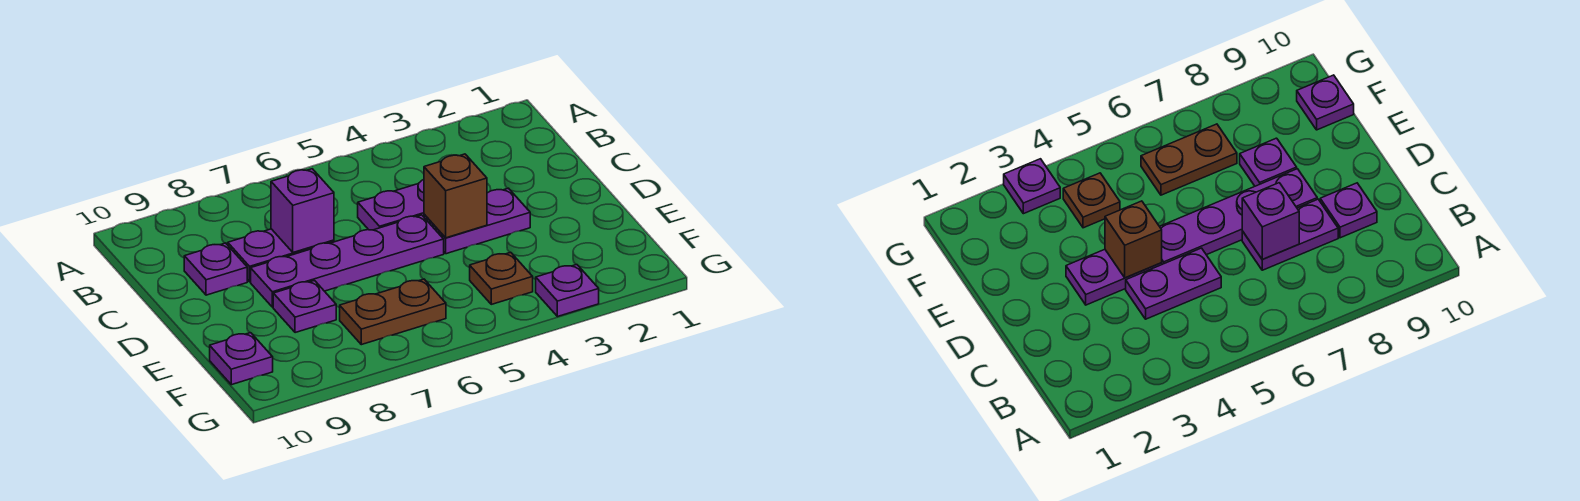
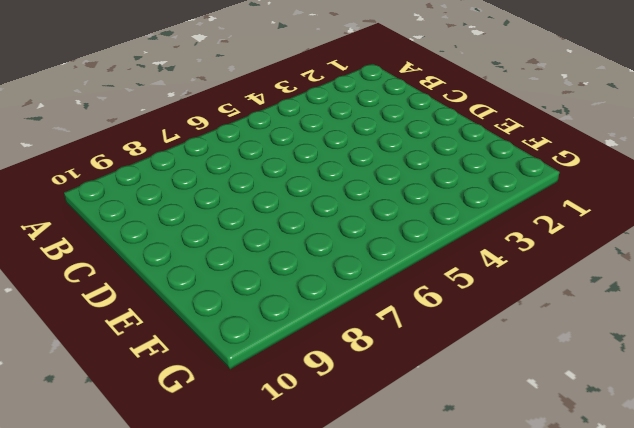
none -> purple plate C4:C5 level 1
none -> purple plate C7:C8 level 1
none -> purple plate C9 level 1

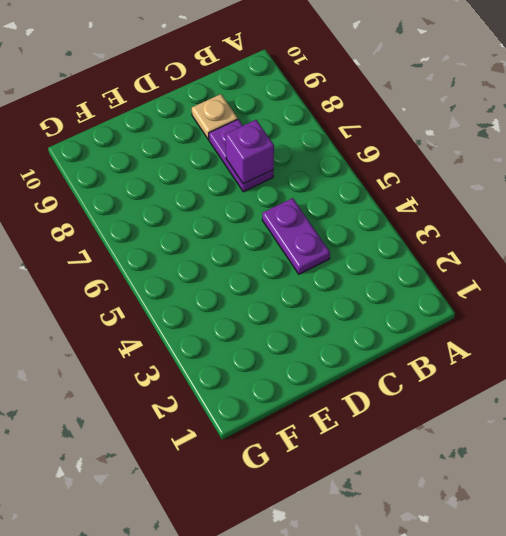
tan plate C9 level 1 -> purple plate C9 level 1
none -> purple plate D3:D4 level 1
none -> purple plate D5:D8 level 1
none -> purple plate E8 level 1

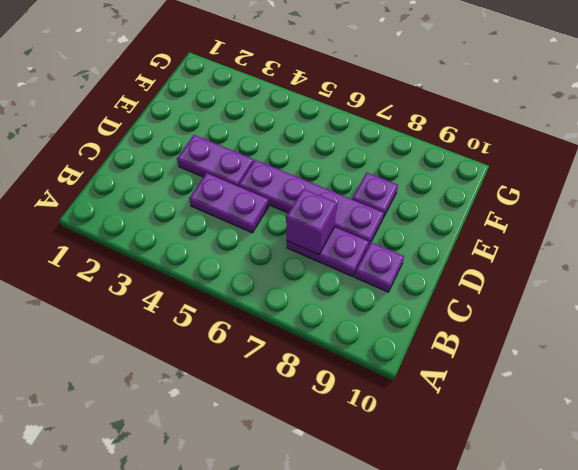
none -> brown plate F4 level 1
none -> brown plate F6:F7 level 1
none -> purple plate F10 level 1

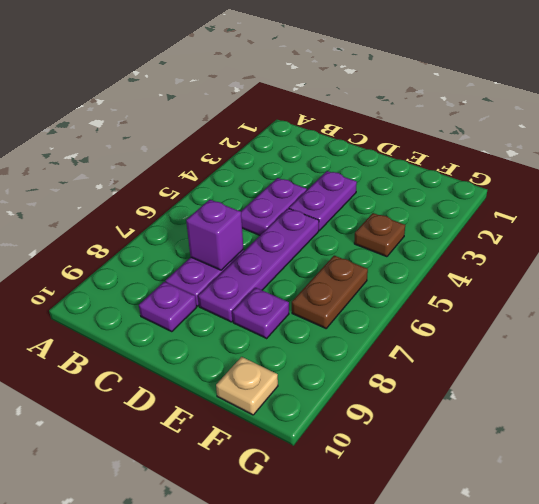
tan plate F10 level 1 -> purple plate F10 level 1
none -> purple plate G3 level 1
none -> brown brick D4 level 2

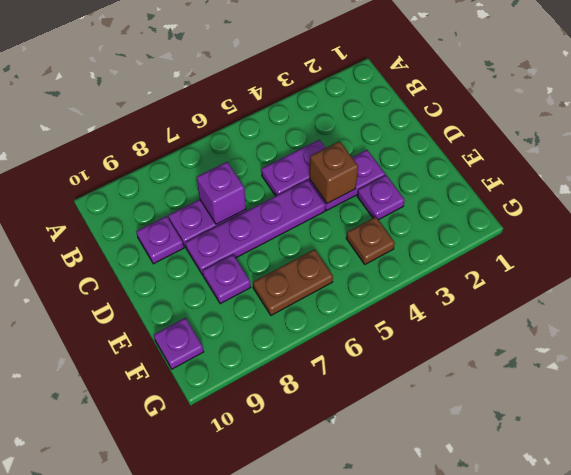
purple plate E3 level 1 -> purple plate G3 level 1

